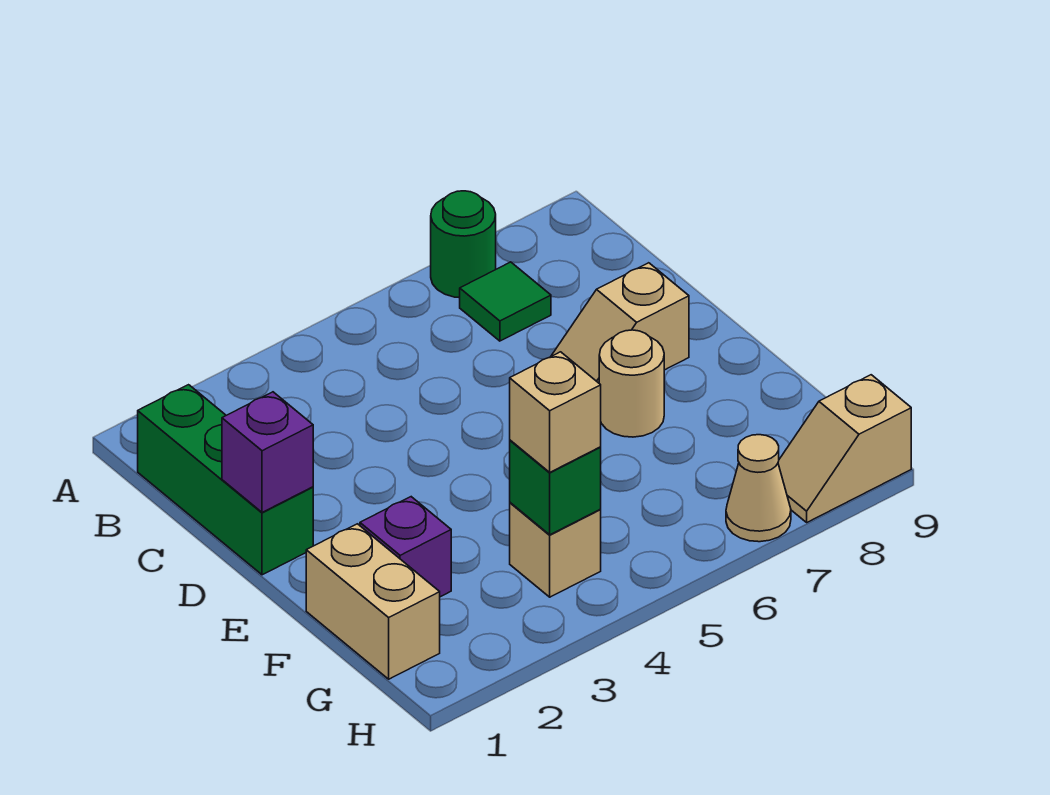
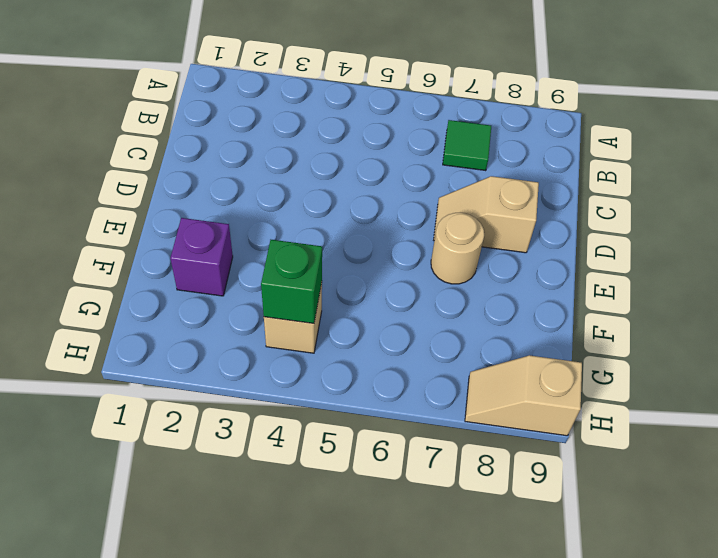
none -> green round brick A7 level 1
none -> green brick B1:D1 level 1
none -> tan brick F1:G1 level 1

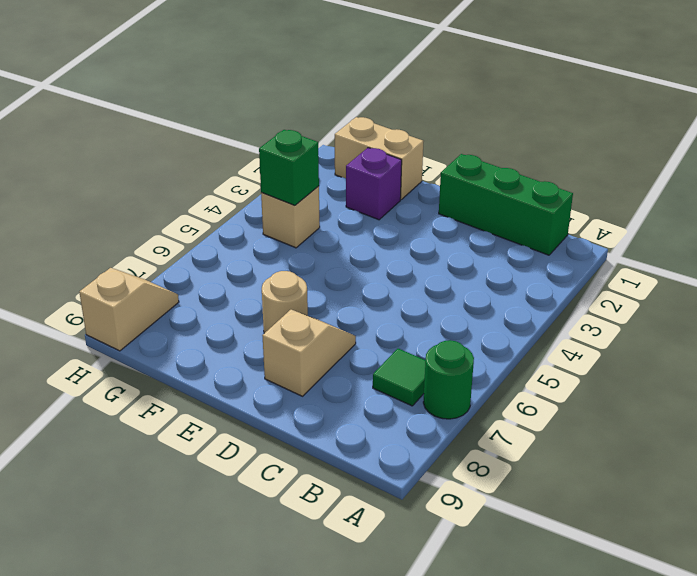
none -> tan cone H7 level 1
none -> purple brick D1 level 2
none -> tan brick G4 level 3

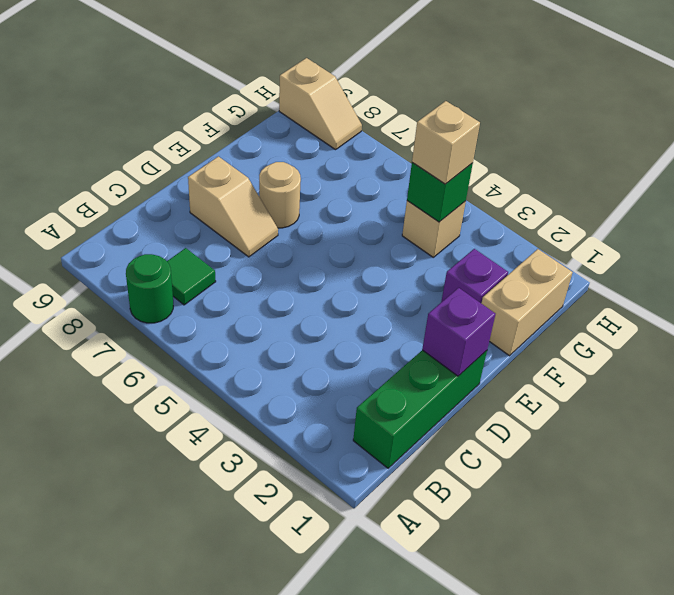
none -> tan cone H7 level 1

